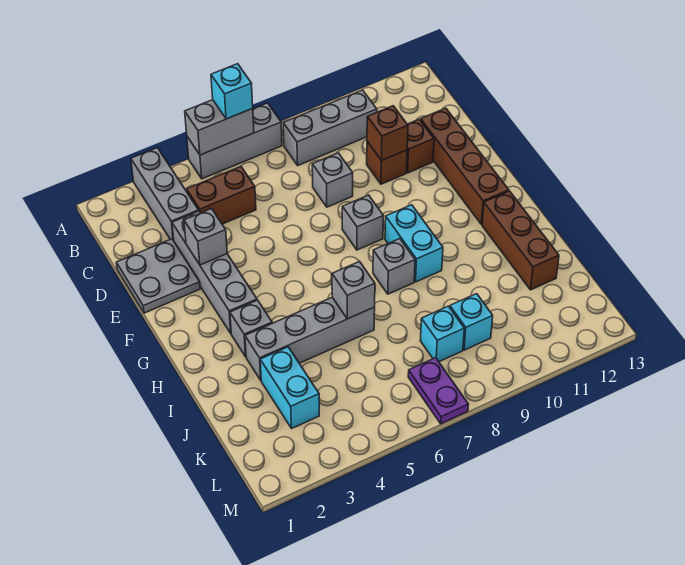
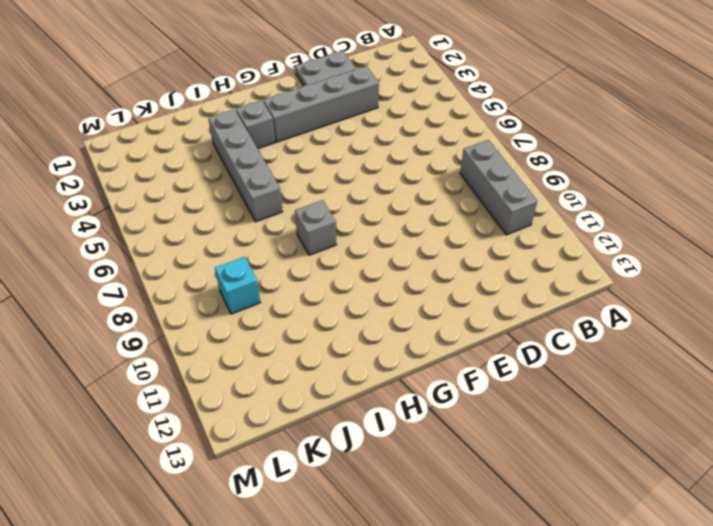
none -> grey brick A3:C3 level 1
none -> grey brick A5:A7 level 1
none -> brown brick C4:C5 level 1

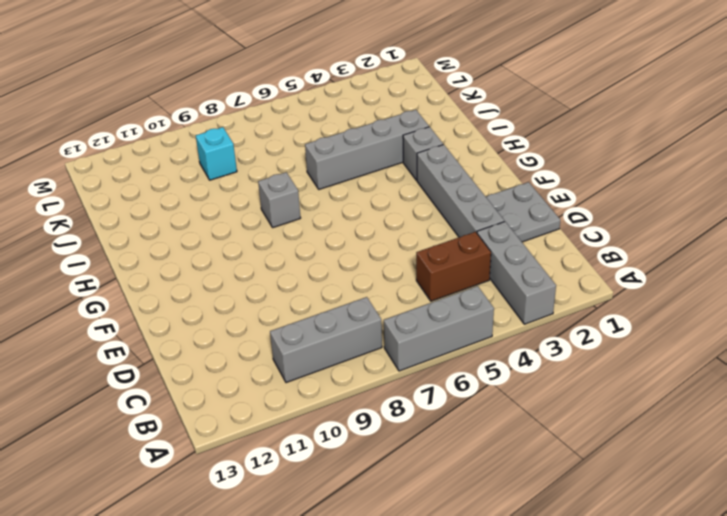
none -> grey brick D8 level 1
none -> brown brick D10 level 1
none -> brown brick D11 level 1

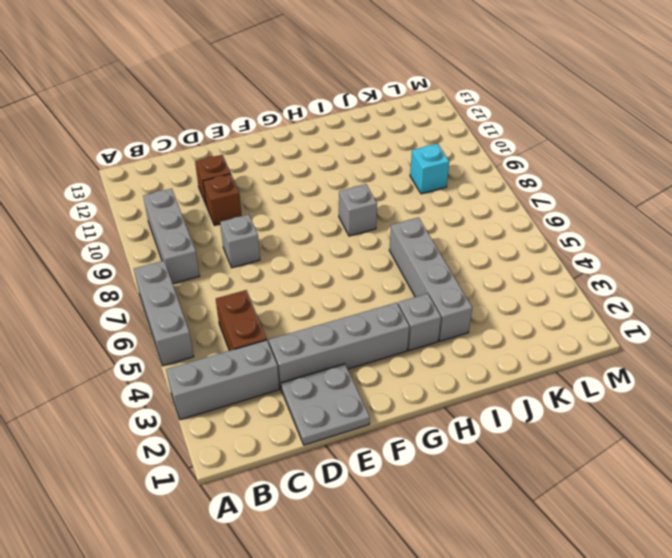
none -> brown brick D12:G12 level 1
none -> grey brick F8 level 1
none -> cyan brick G9:H9 level 1

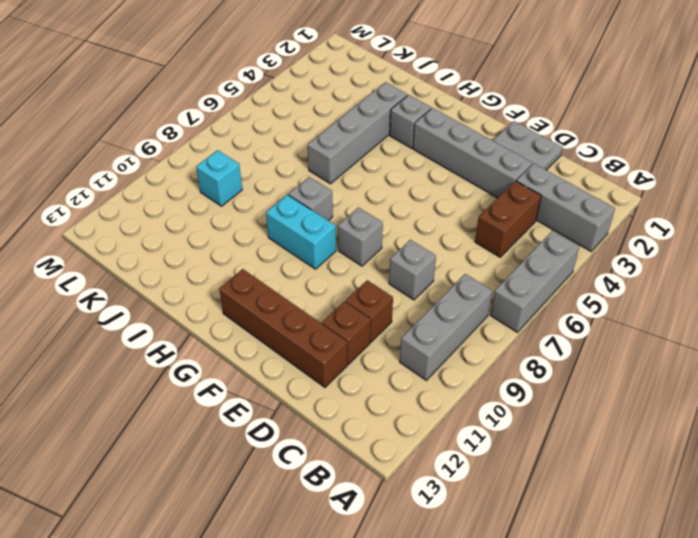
none -> brown brick H12:J12 level 1
none -> cyan brick J3:K3 level 1
none -> cyan brick K8 level 1

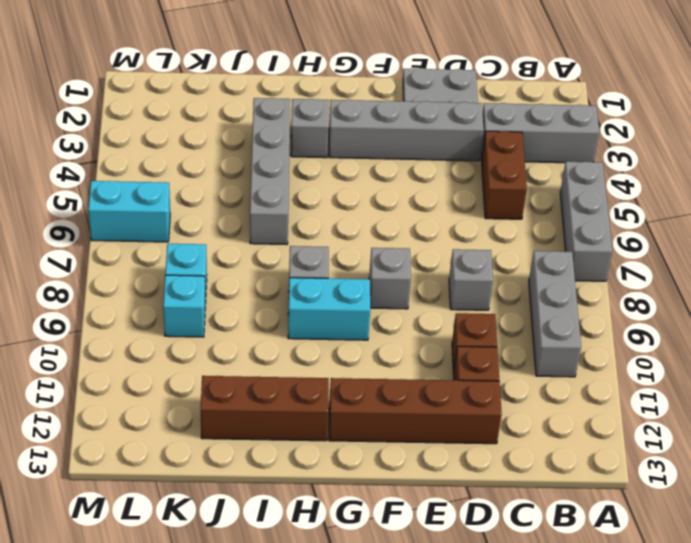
cyan brick L6:M6 level 1 -> cyan brick J3:K3 level 1
none -> purple plate L7:M7 level 1
none -> grey brick A5:A6 level 2
none -> brown brick D10 level 2

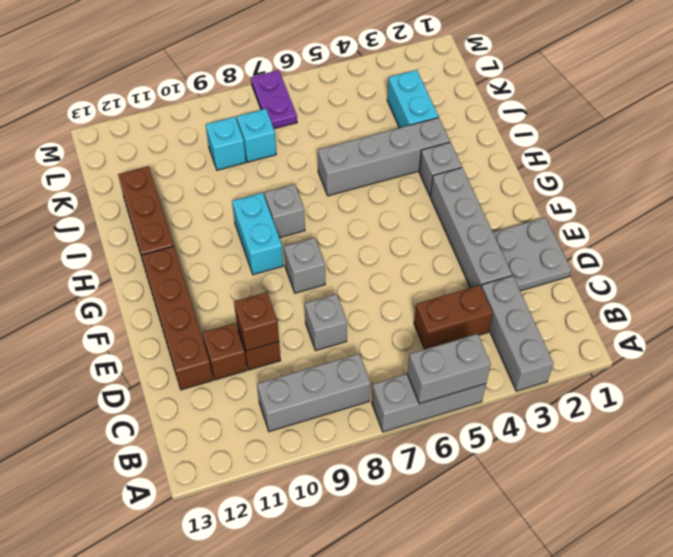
none -> grey brick E3 level 2
none -> grey brick I6 level 2
none -> cyan brick A6 level 3

